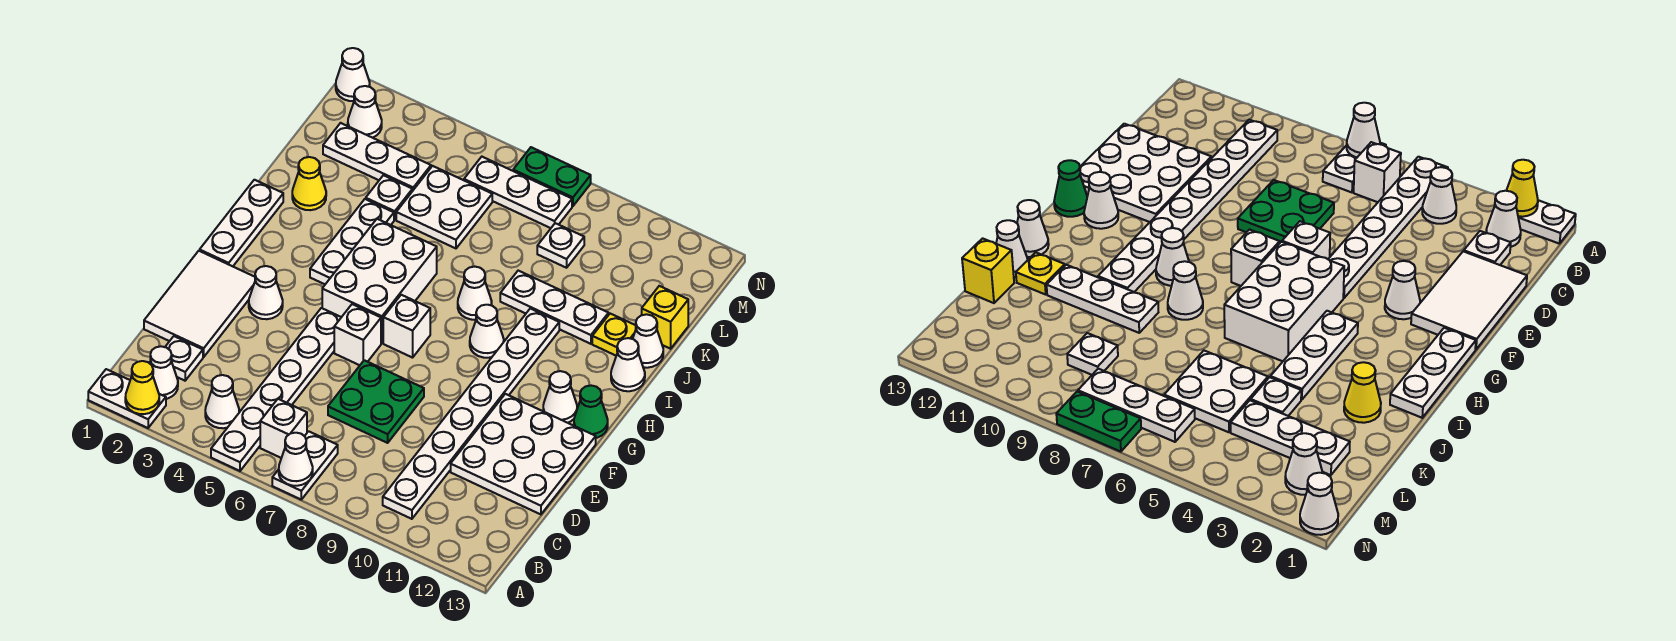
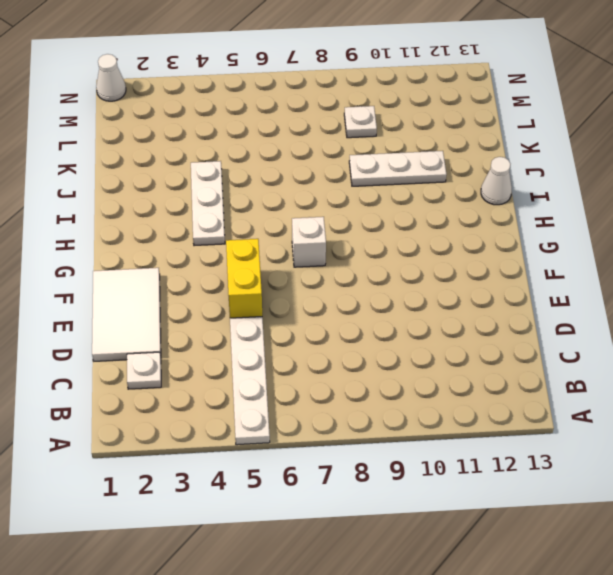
yellow brick E5:F5 level 2 -> none
none -> white plate A1:A2 level 1
none -> white plate A7:B7 level 1
none -> white cone B2 level 1
none -> white cone B4 level 1

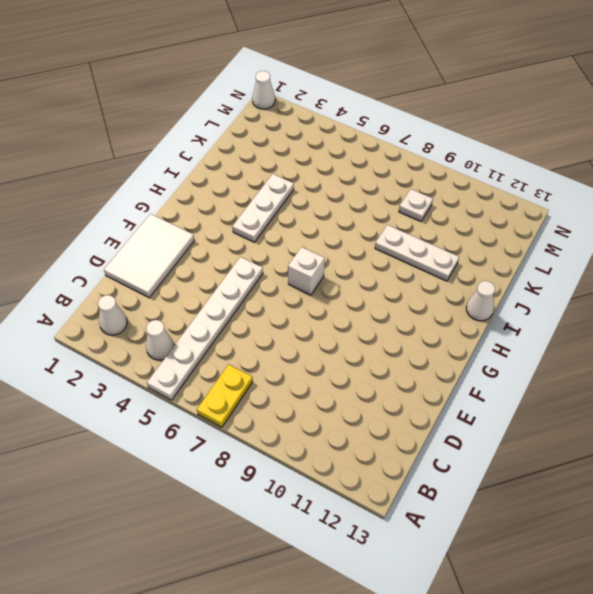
yellow plate A7:B7 level 1 -> white plate A7:B7 level 1
none -> white plate A1:A2 level 1
none -> white brick B6 level 1
none -> white plate B10:I10 level 1
none -> white plate C2 level 1

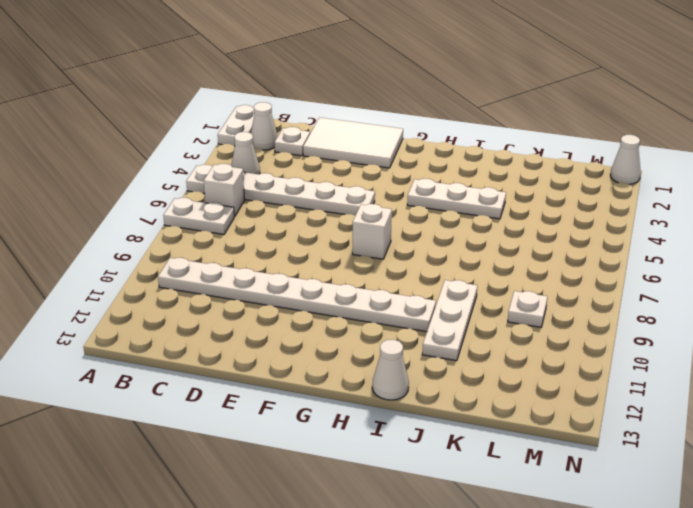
none -> green plate D7:E8 level 1
none -> white plate D11:F13 level 1
none -> white cone F3 level 1
none -> white brick F6 level 1

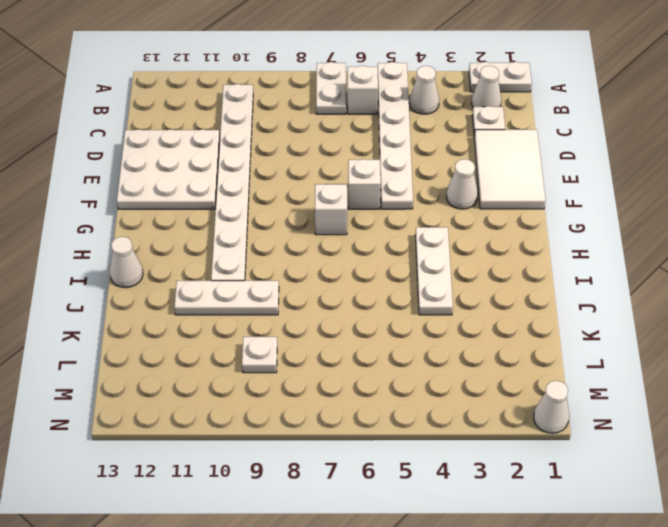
none -> green plate D7:E8 level 1
none -> white plate G1:I1 level 1
none -> white brick G5:I6 level 1
none -> white cone G12 level 1

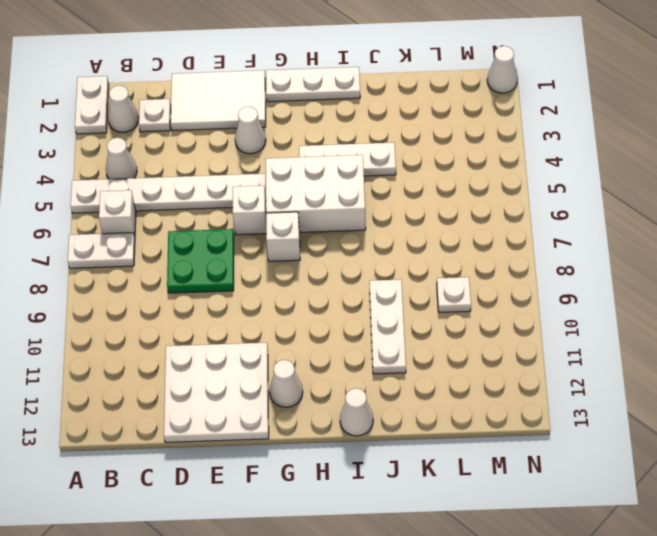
none -> white plate B10:I10 level 1
none -> green cone G13 level 1
none -> white cone H9 level 1
none -> white cone I8 level 1

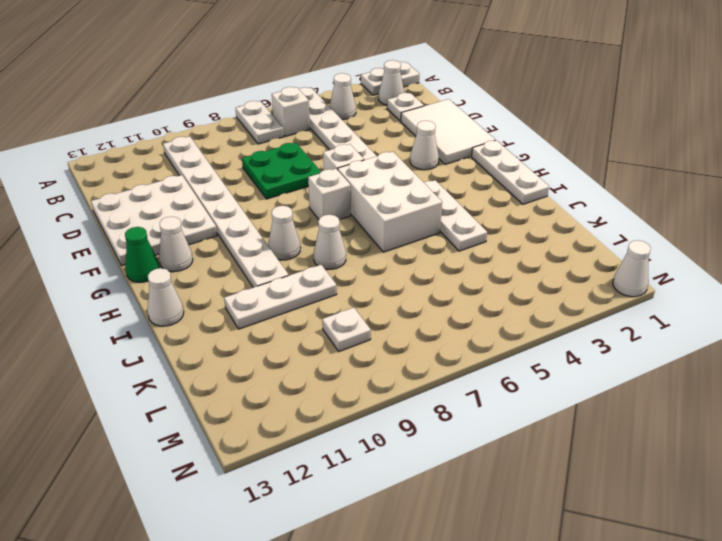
none -> yellow cone J2 level 1
none -> yellow plate J12 level 1
none -> white cone J13 level 1
none -> white plate K4 level 1

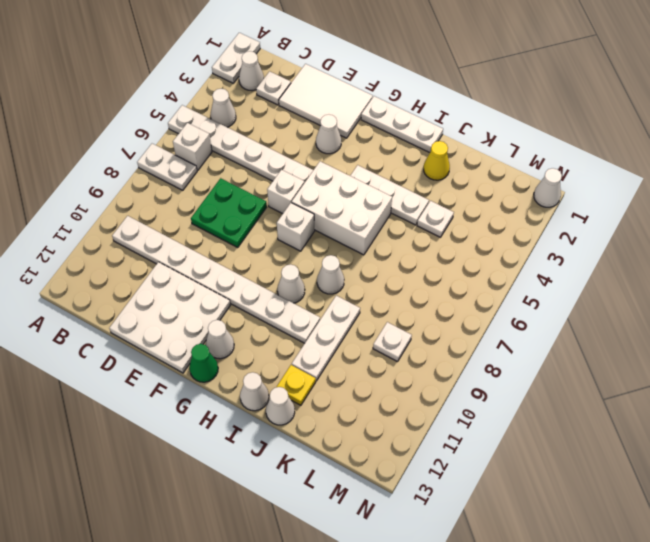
none -> white plate K5:L6 level 1
none -> yellow brick K13 level 1
none -> white plate L2:L4 level 1
none -> white cone M2 level 1

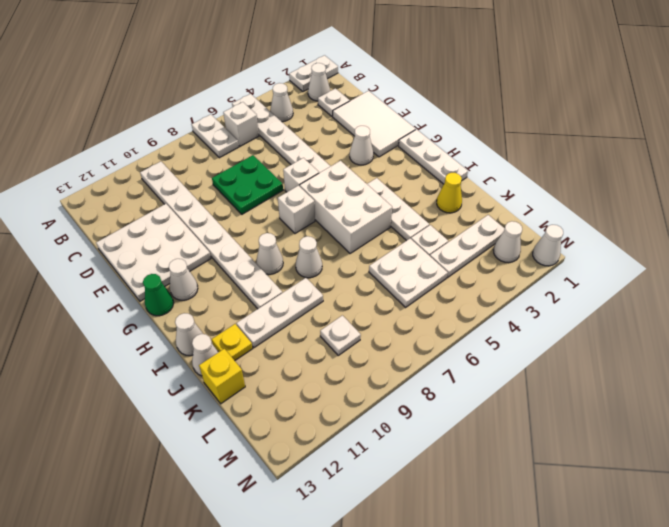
none -> white plate M6:M8 level 1
none -> green plate N7:N8 level 1
none -> yellow cone A2 level 2
none -> white cone A7 level 2

